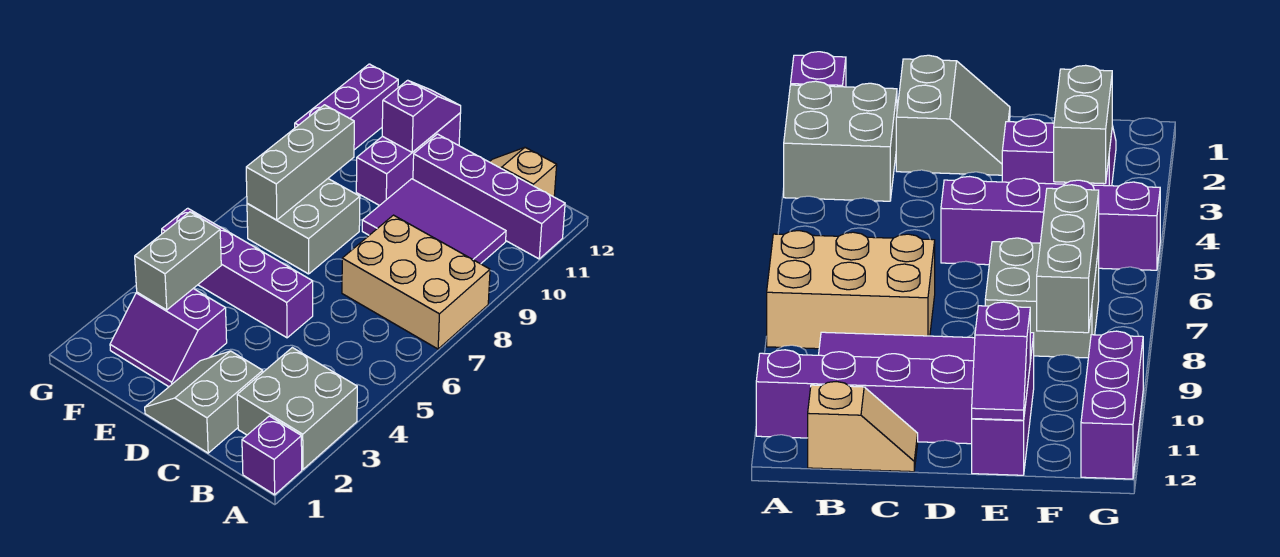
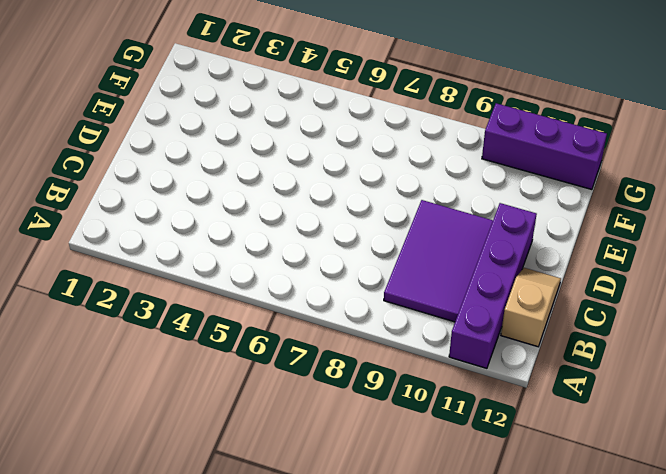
none -> purple brick A1 level 1
none -> grey brick A2:B3 level 1
none -> tan brick A7:C8 level 1

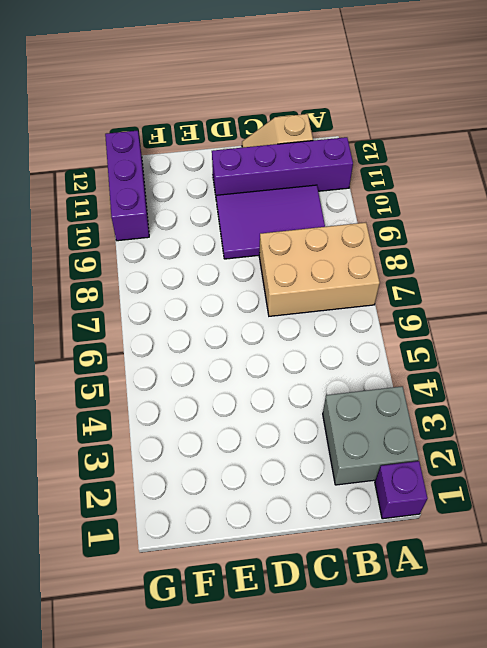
none -> grey slope C1:D2 level 1 top C
none -> purple brick D5:G5 level 1
none -> purple slope E2:F3 level 1 top 3

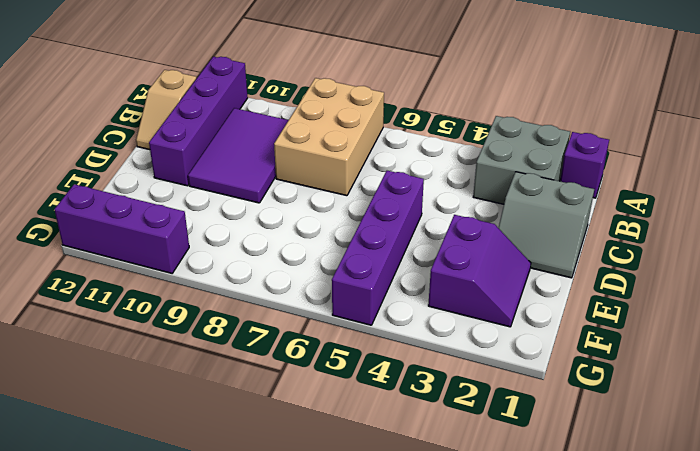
none -> grey brick E7:F8 level 1
none -> purple brick E10:E12 level 1
none -> purple slope E11:E12 level 2 top 11

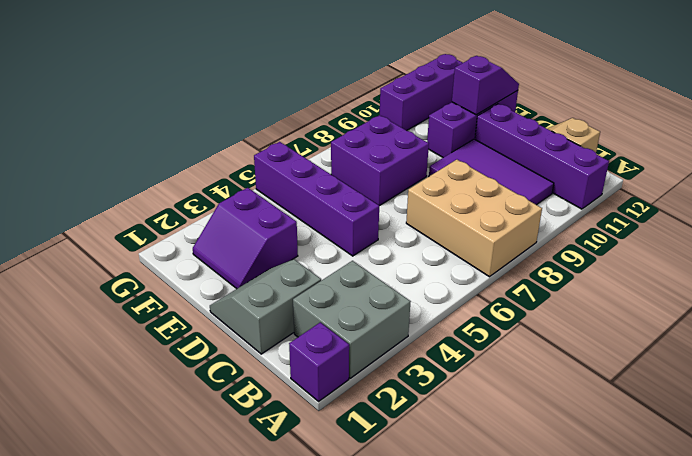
purple brick E7:F8 level 1 -> grey brick E7:F8 level 1
none -> grey brick F3:F4 level 2
none -> grey brick F7:F9 level 2

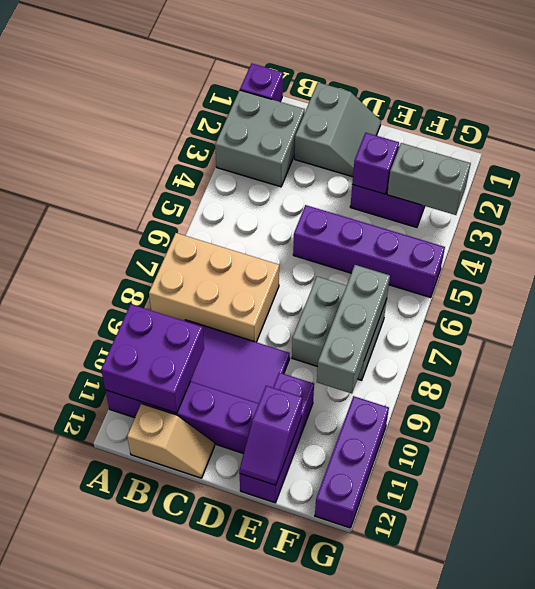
purple brick A10:B11 level 2 -> none
purple brick E3 level 2 -> none
grey brick F3:G3 level 2 -> grey brick F3:F4 level 2

